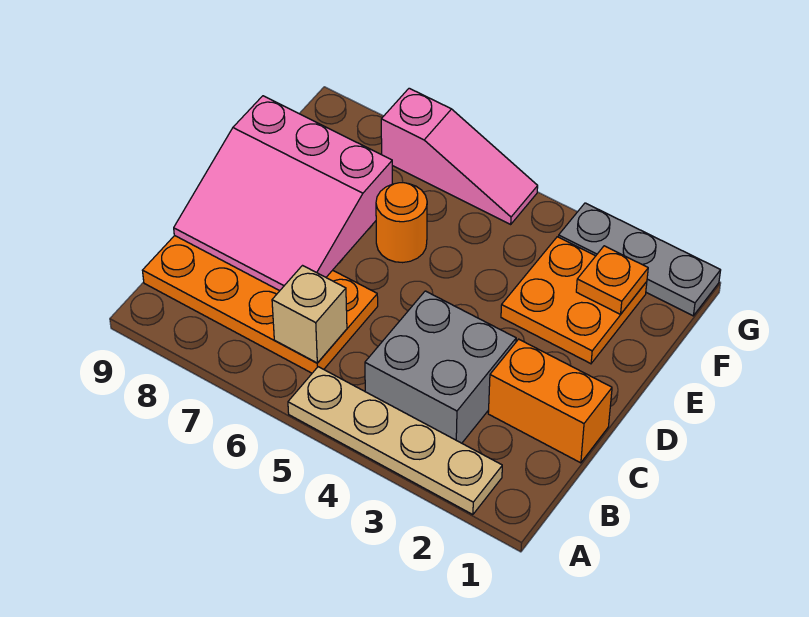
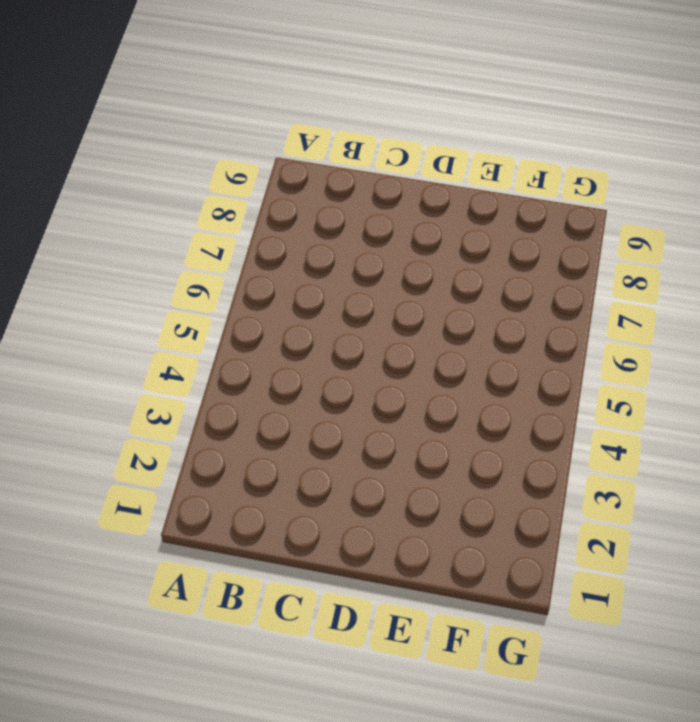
none -> tan plate A2:A5 level 1
none -> grey brick B3:C4 level 1

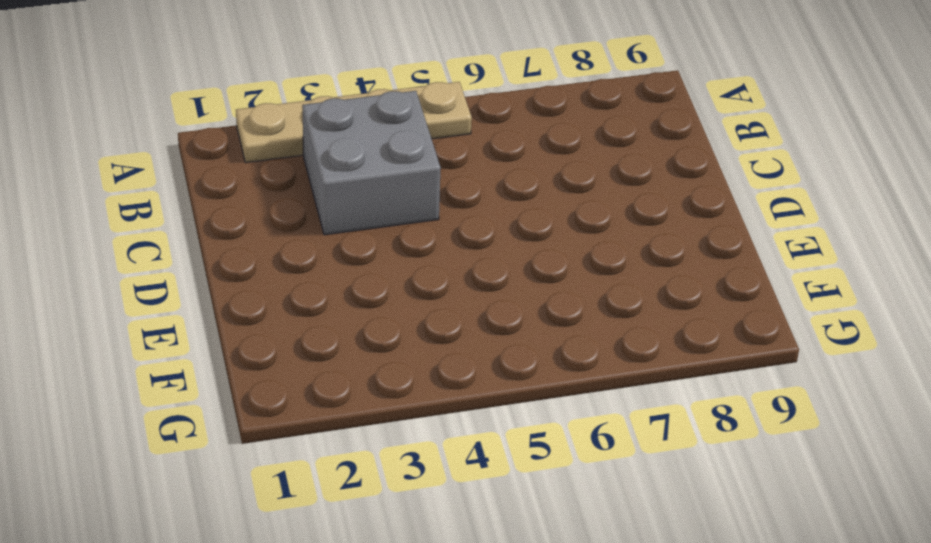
none -> orange plate B6:C9 level 1
none -> orange brick C1:C2 level 1

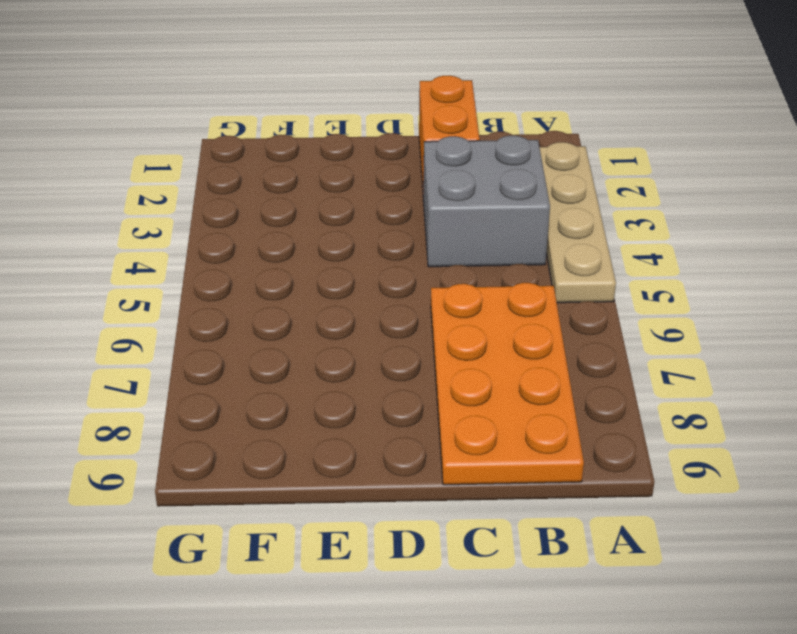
none -> orange plate E2:F3 level 1
none -> orange round brick E6 level 1

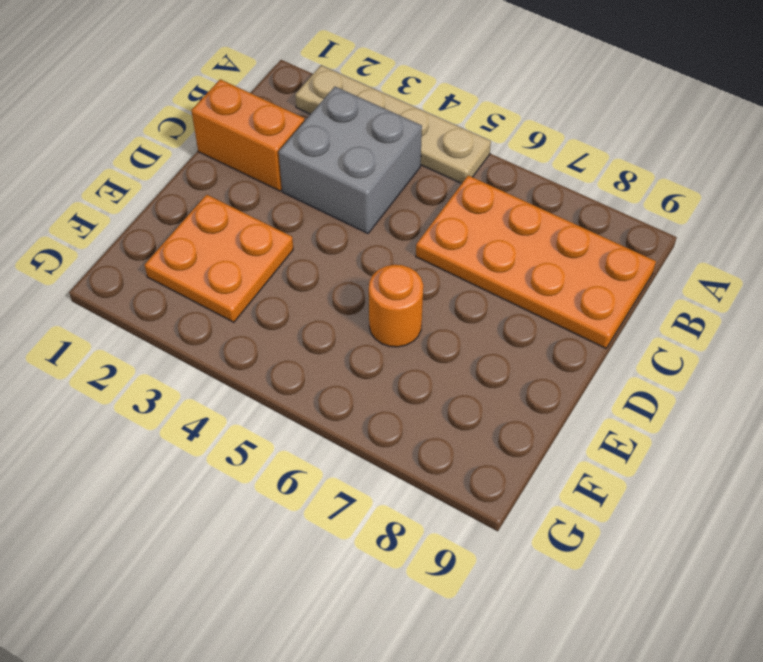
none -> grey plate G1:G3 level 1
none -> pink slope G5:G7 level 1 top 7

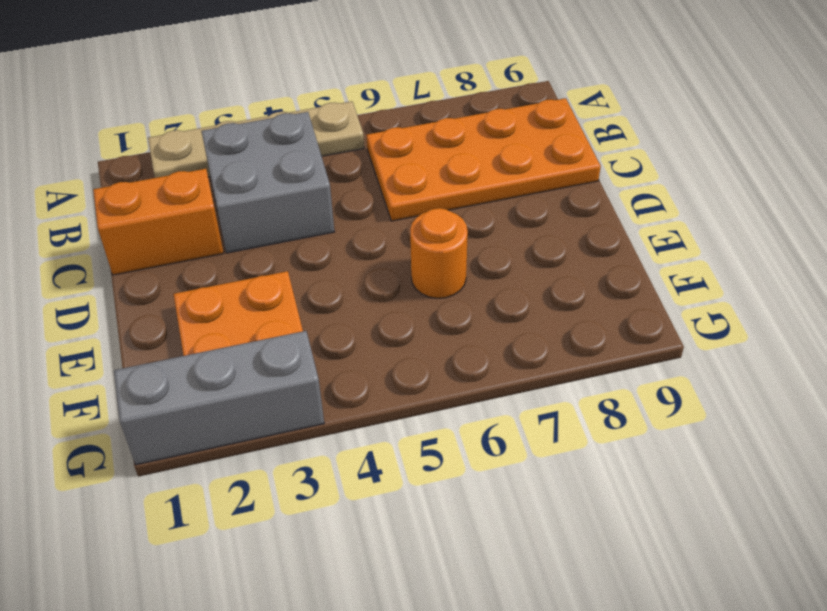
grey brick G1:G3 level 1 -> grey plate G1:G3 level 1
none -> pink slope G5:G7 level 1 top 7
none -> tan brick B6 level 2

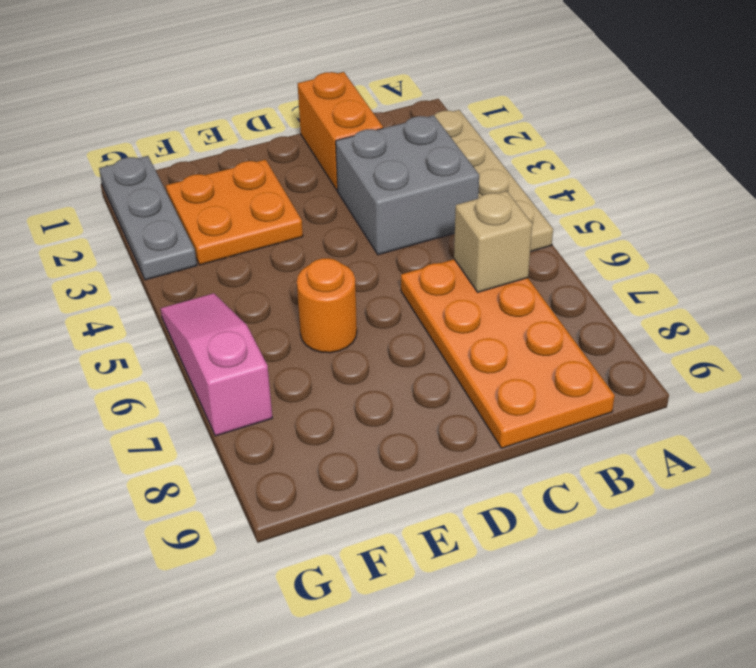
none -> pink slope C7:E9 level 2 top E
none -> orange plate F2 level 2

